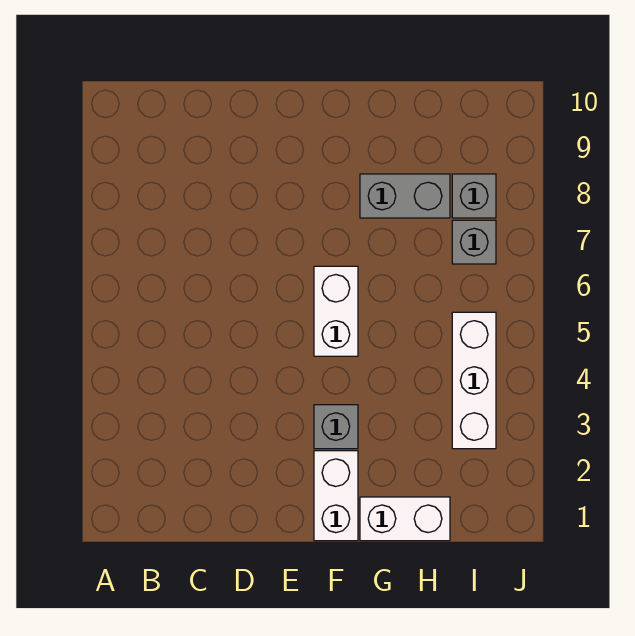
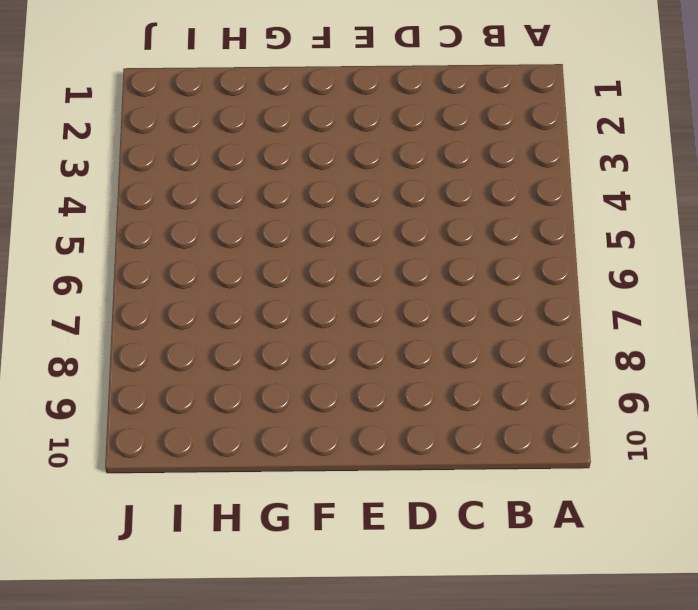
none -> white brick F1:F2 level 1
none -> grey brick F3 level 1

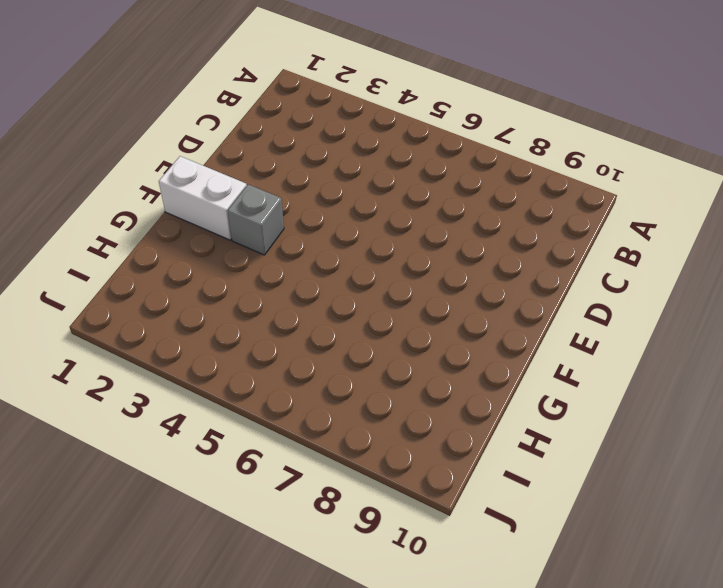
none -> white brick F5:F6 level 1
none -> white brick G1:H1 level 1

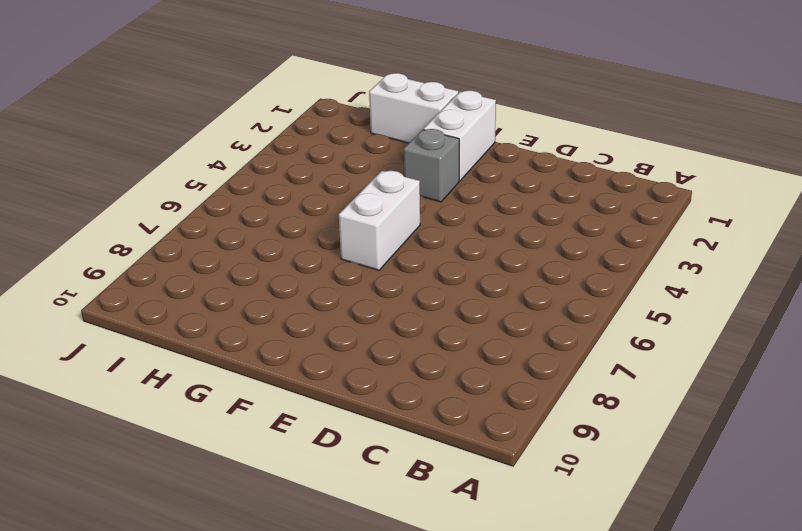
none -> grey brick G8:H8 level 1
none -> white brick I3:I5 level 1

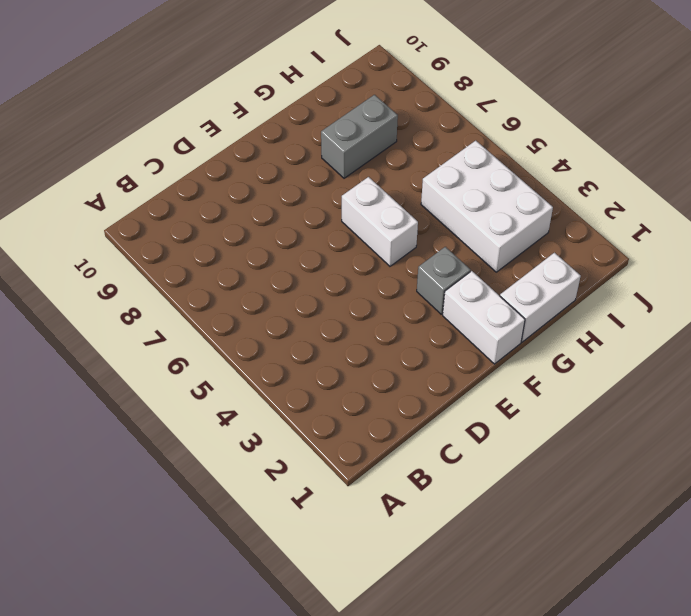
white brick H3:I5 level 1 -> white brick I3:I5 level 1
none -> grey brick I7 level 1
none -> grey brick I8 level 1

